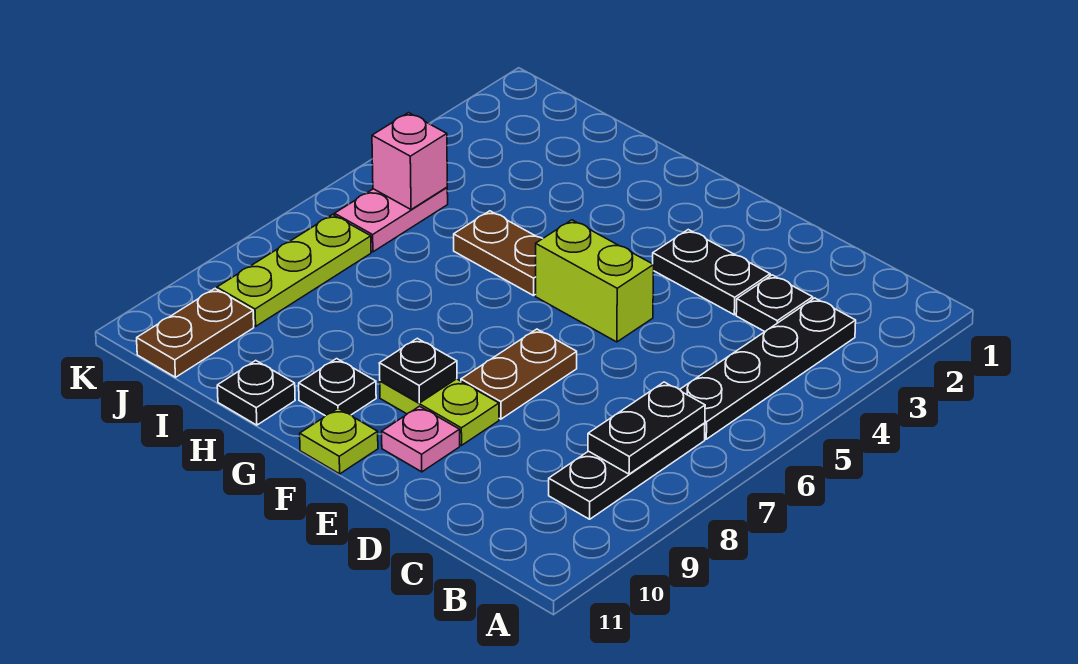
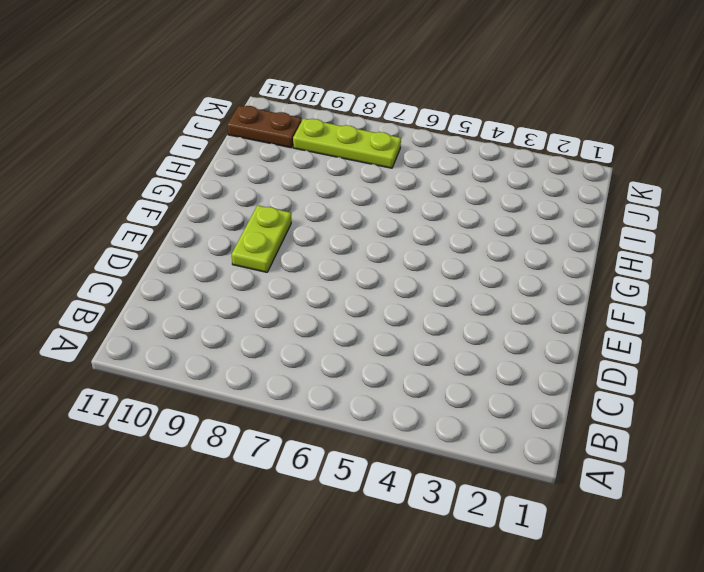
none -> black plate B3:B6 level 1
none -> black plate B7:B9 level 1
none -> black plate C3 level 1

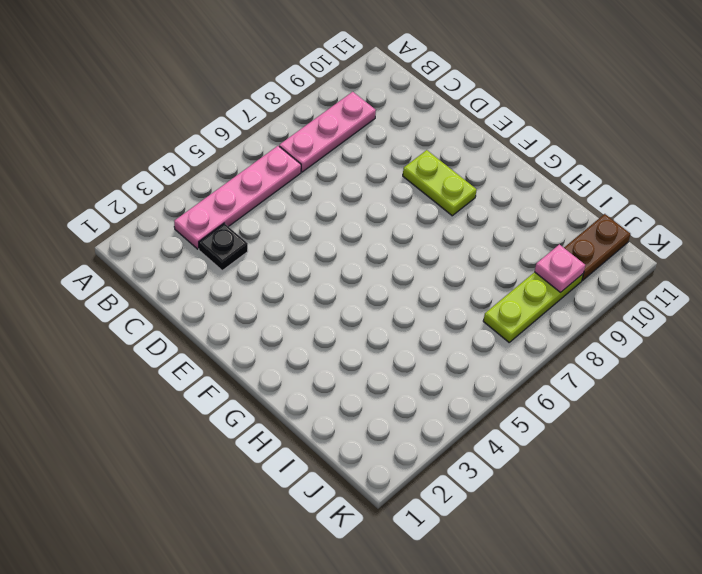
pink plate B3:B6 level 1 -> black plate B3:B6 level 1
pink plate B7:B9 level 1 -> black plate B7:B9 level 1
pink plate J9 level 2 -> pink plate E10 level 1
none -> black plate D3:E3 level 1
none -> lime brick E5:F5 level 1
none -> brown plate E7:E8 level 1

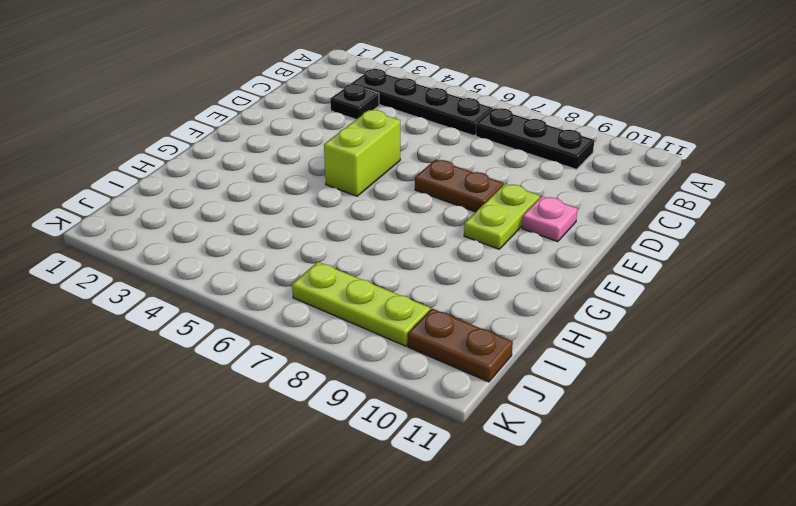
none -> black plate D3:E3 level 1
none -> lime plate F11 level 1
none -> brown plate G5:H5 level 1

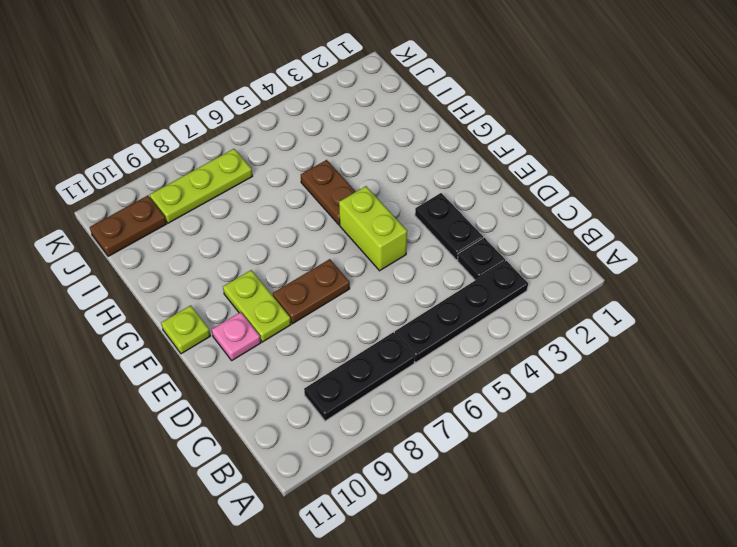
none -> black plate G10 level 1
none -> black plate H11 level 1
none -> pink plate J5:J6 level 1

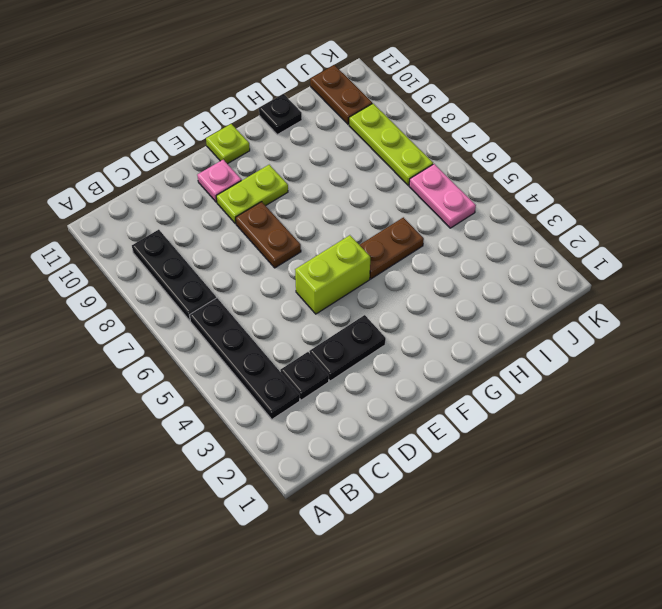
none -> black plate G10 level 1
none -> black plate B7:B8 level 2
none -> black plate F9 level 2

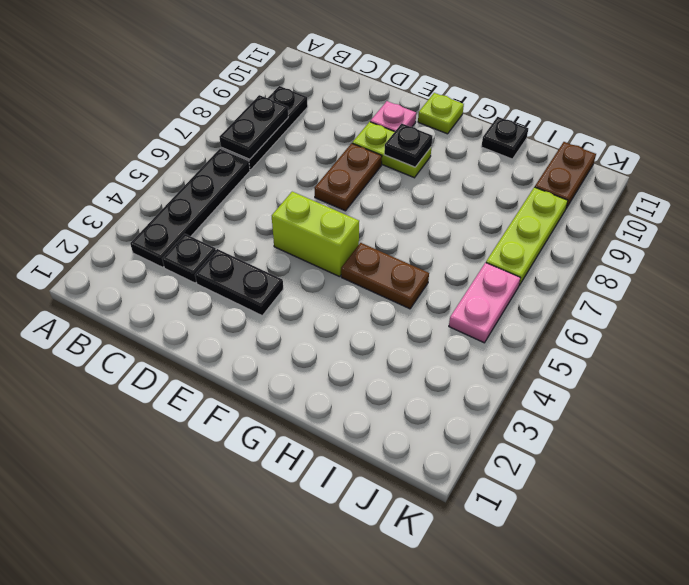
none -> black plate G10 level 1
none -> pink brick J5 level 2

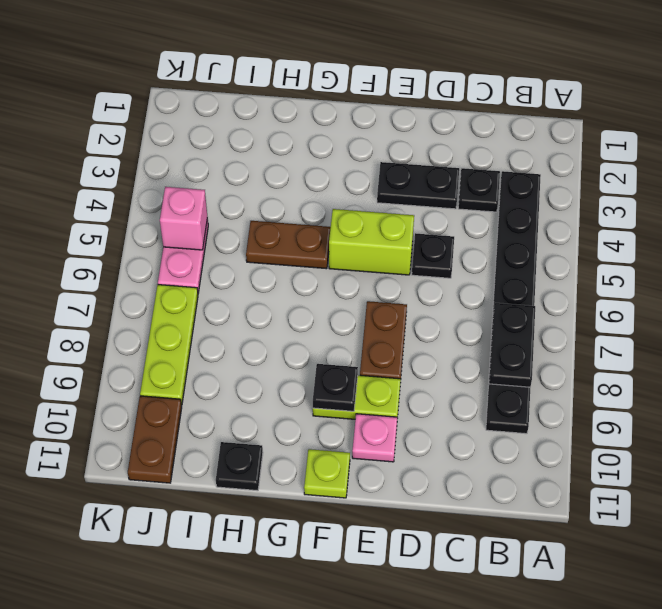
black plate D5 level 1 -> black plate G10 level 1

